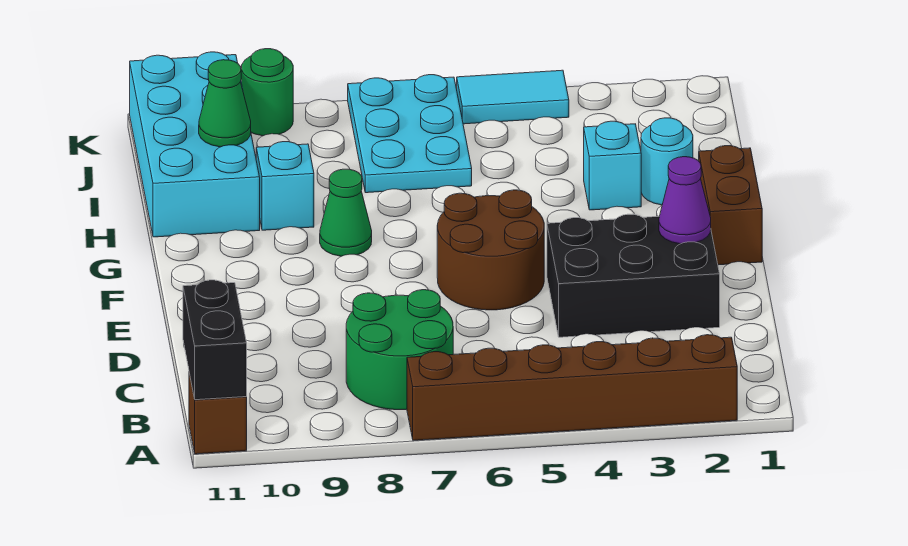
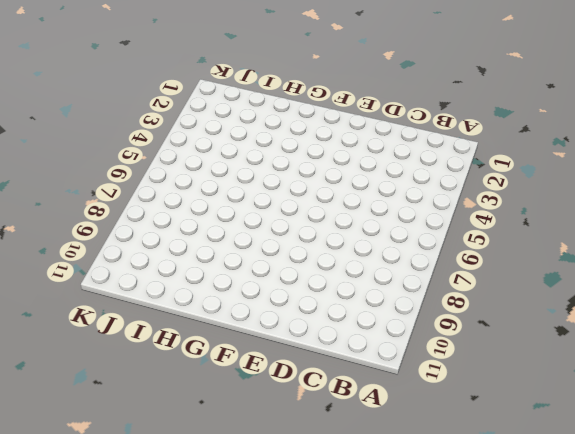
none -> brown brick A2:A7 level 1
none -> brown brick A11 level 1
none -> green round brick B7:C8 level 1

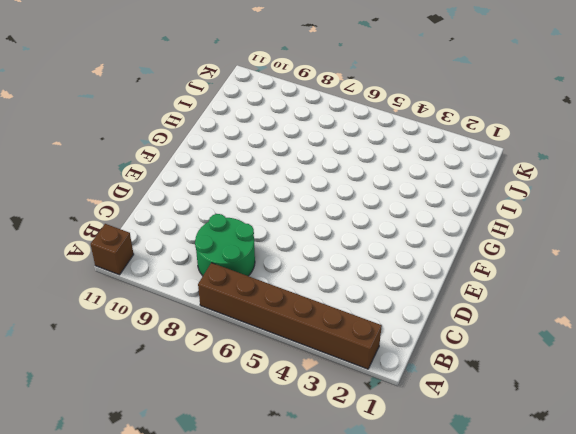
none -> black brick D2:E4 level 1
none -> brown round brick E5:F6 level 1
none -> brown brick F1:G1 level 1

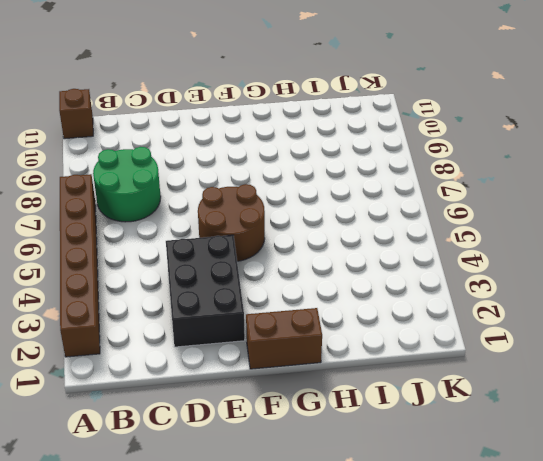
none -> green cone G8 level 1
none -> cyan round brick H2 level 1
none -> cyan brick H3 level 1

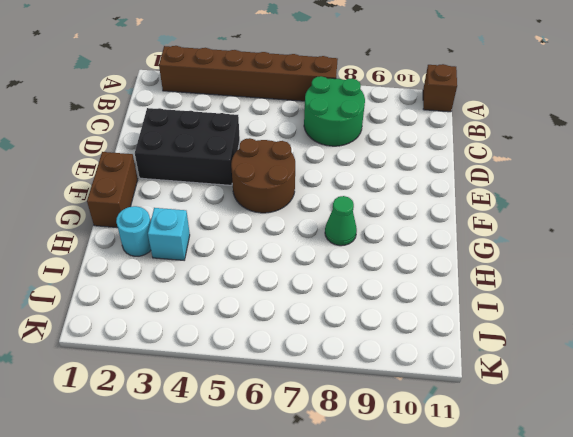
none -> cyan brick H9 level 1
none -> cyan brick H10:K11 level 1
none -> cyan plate I6:K7 level 1

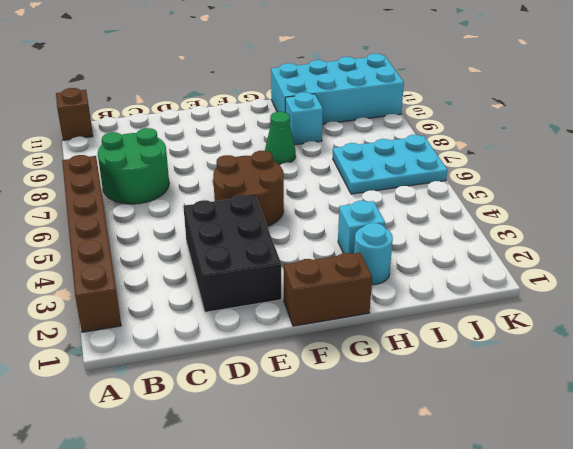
none -> cyan tile K4:K5 level 1
none -> green round brick K9 level 1
none -> black brick A11:B11 level 2

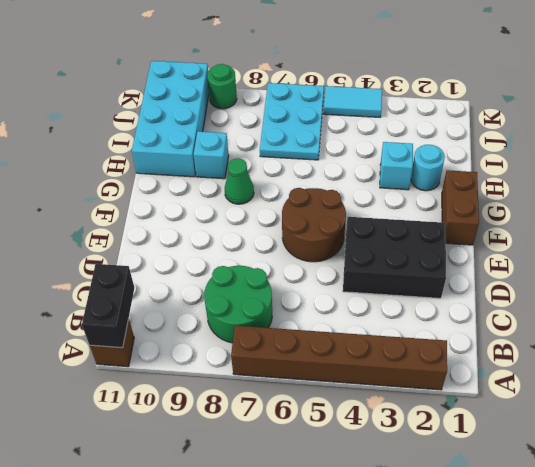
none -> purple cone E2 level 2
none -> green cone I10 level 2

